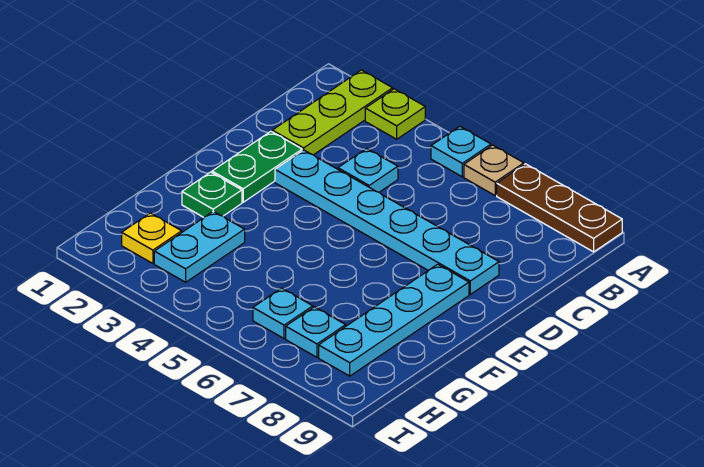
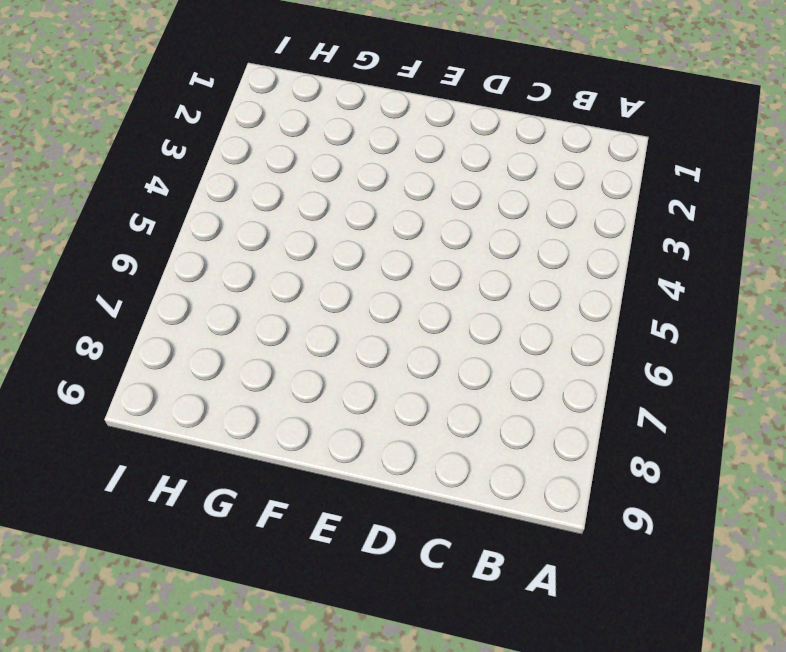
none -> lime plate A2:C2 level 1
none -> lime plate A3 level 1
none -> cyan plate A5 level 1

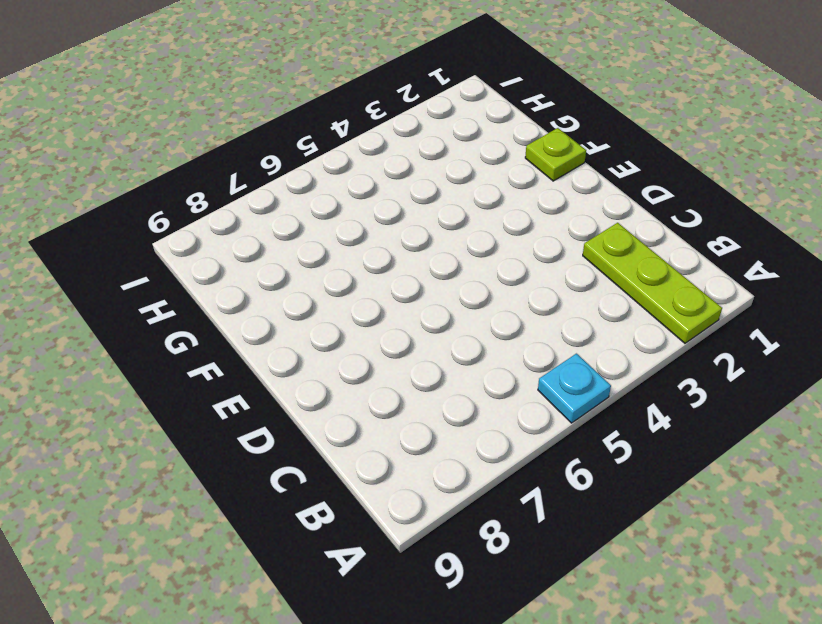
lime plate F1 level 1 -> lime plate A3 level 1
none -> tan plate A6 level 1
none -> brown plate A7:A9 level 1
none -> cyan plate C4 level 1

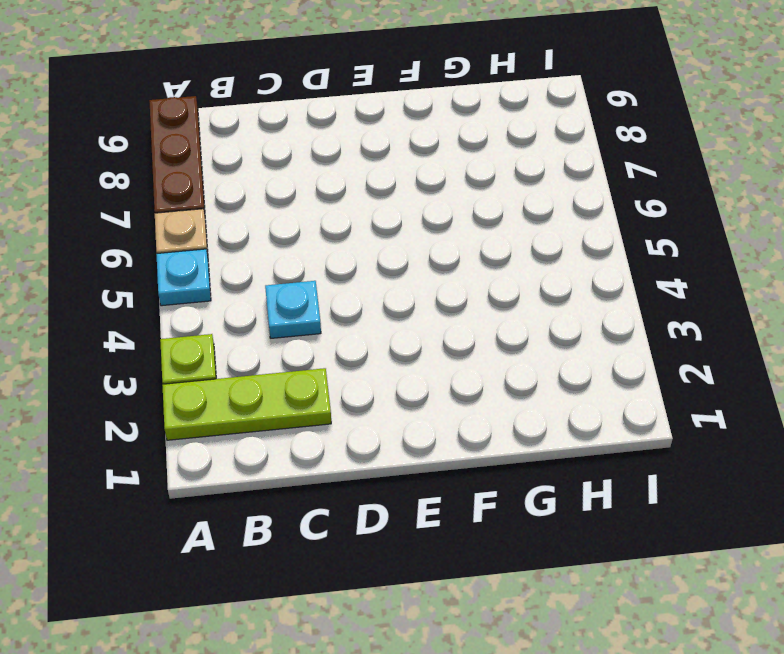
none -> green plate D2:E2 level 1
none -> cyan plate D3:D8 level 1
none -> cyan plate E8:H8 level 1

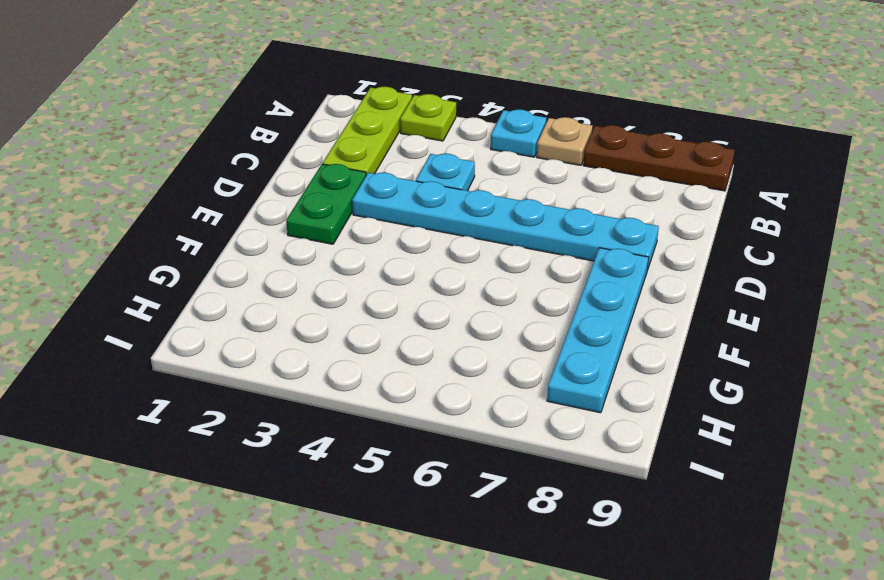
none -> green plate F2 level 1
none -> cyan plate G3:H3 level 1
none -> yellow plate H2 level 1

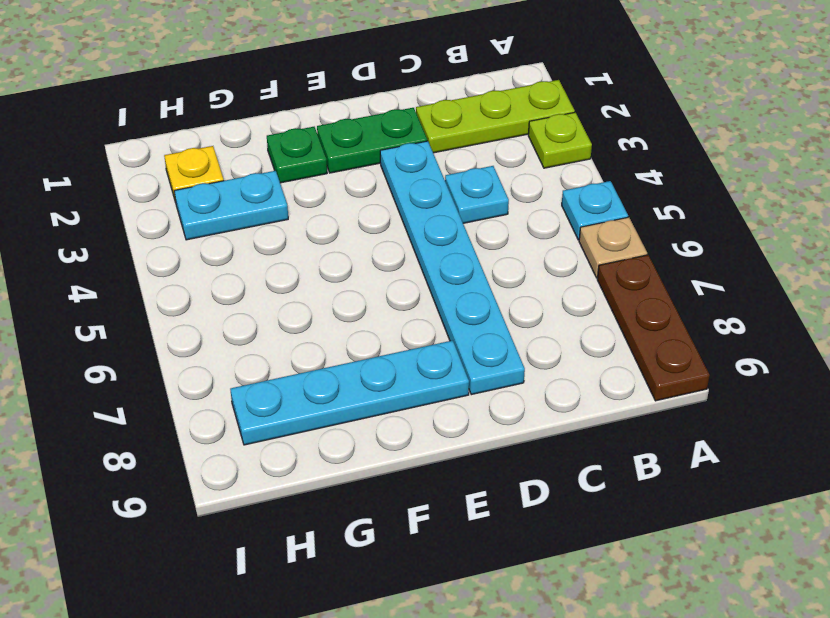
none -> cyan plate H6 level 1
none -> cyan plate H7 level 1

